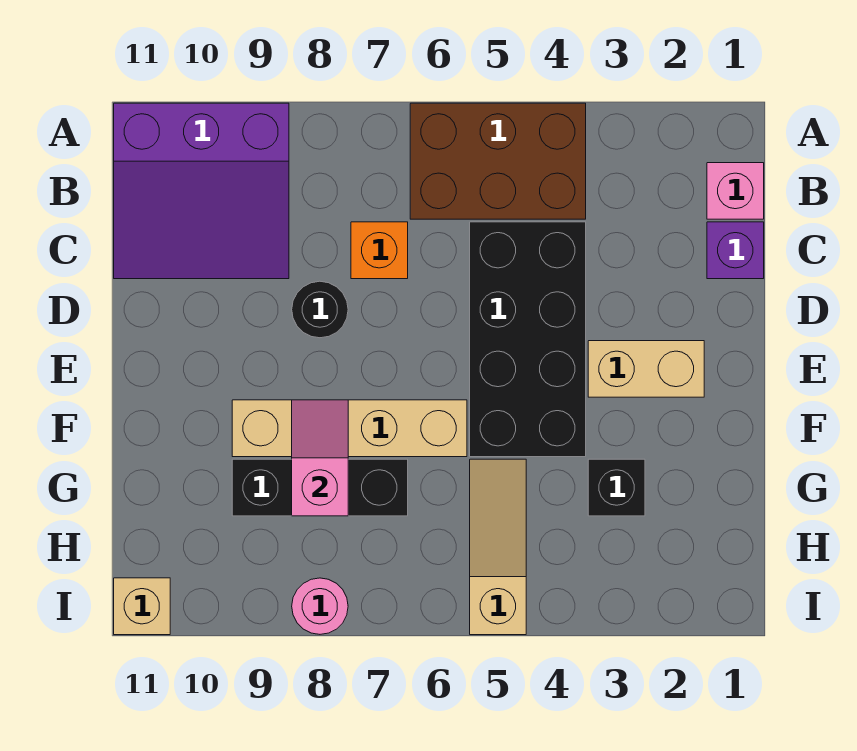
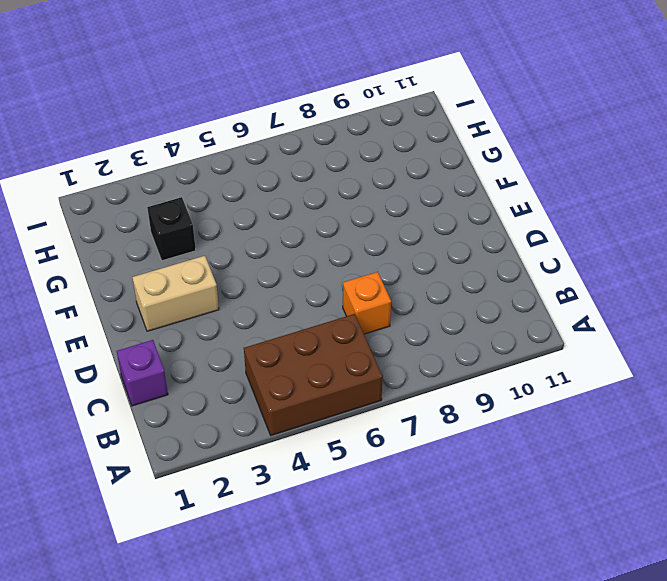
none -> purple slope A9:C11 level 1 top A
none -> pink brick B1 level 1
none -> black brick C4:F5 level 1

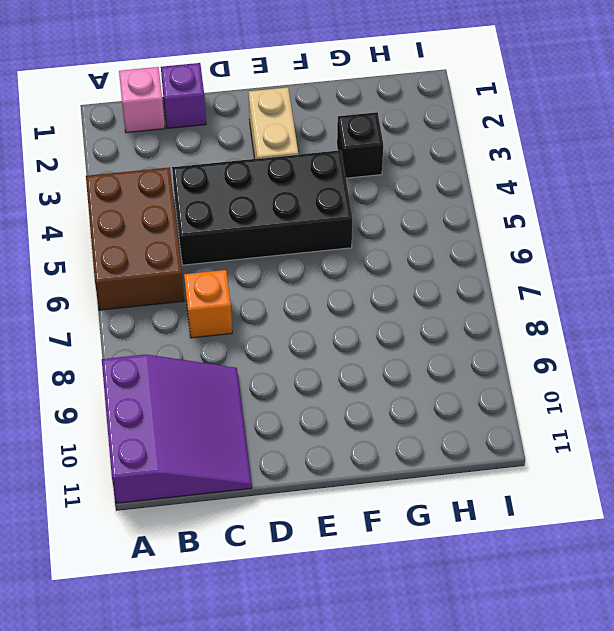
none -> black round brick D8 level 1
none -> tan brick F6:F9 level 1
none -> tan slope G5:I5 level 1 top I

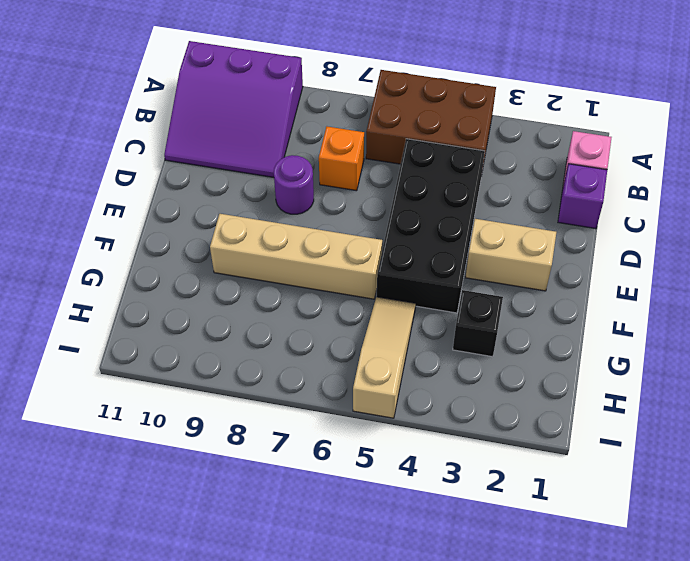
purple round brick D8 level 1 -> black round brick D8 level 1
none -> black brick G7:G9 level 1
none -> pink round brick I8 level 1
none -> tan brick I11 level 1

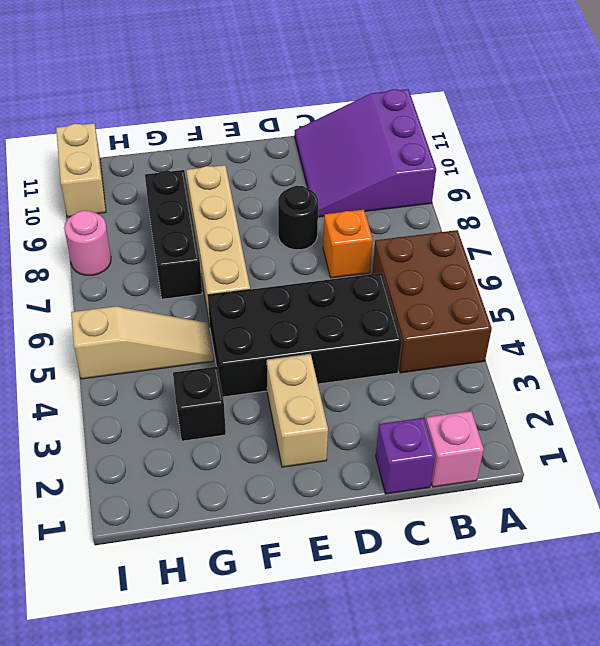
tan brick I10:I11 level 1 -> tan brick I11 level 1
none -> pink slope F8:G8 level 2 top G

